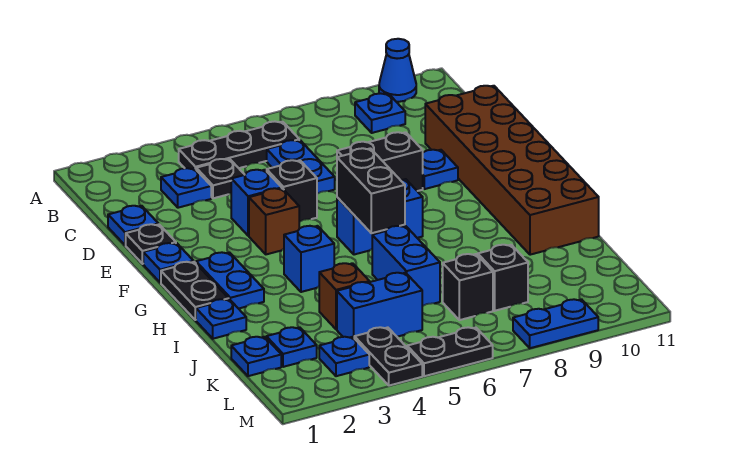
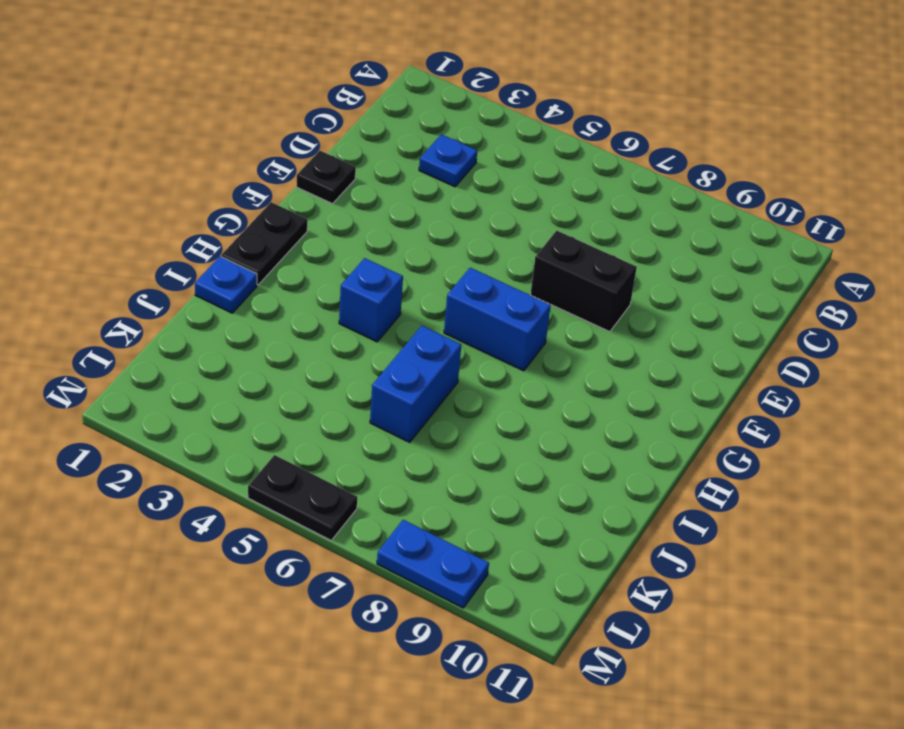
none -> blue cone A10 level 1
none -> black plate B4:B6 level 1
none -> blue plate B9 level 1
none -> black plate C4 level 1

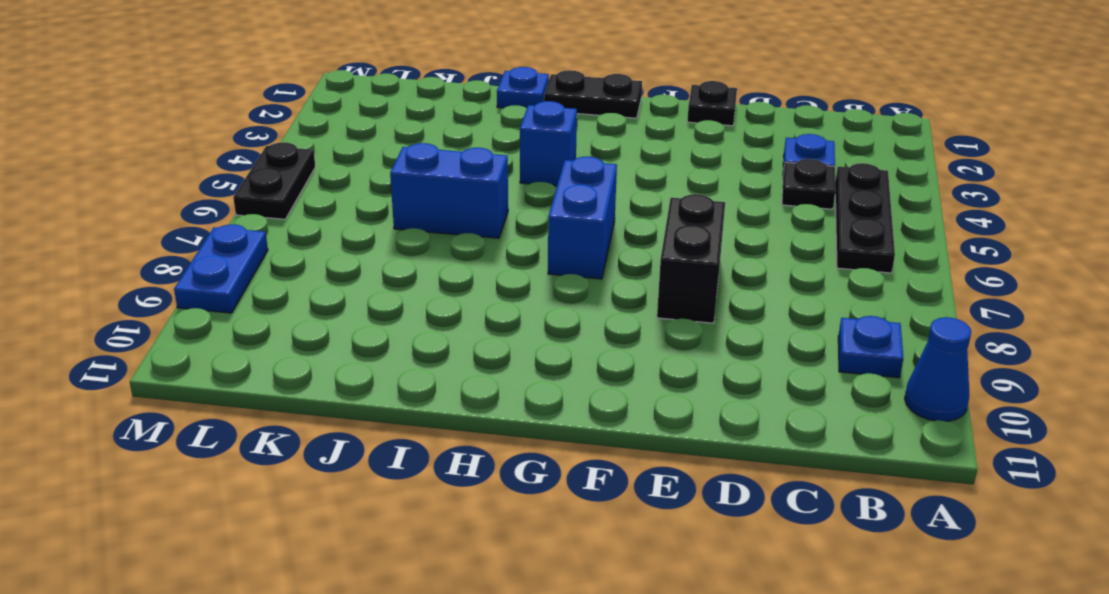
none -> blue plate C6:D6 level 1
none -> blue plate D1 level 1
none -> brown brick D10:I11 level 1
none -> blue brick E4 level 1

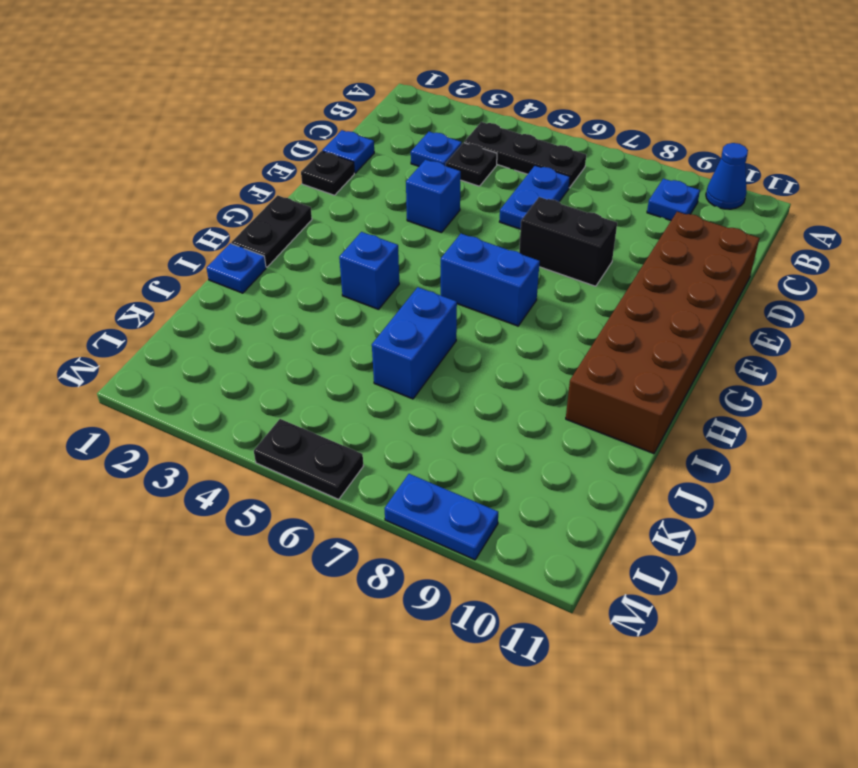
none -> black brick E5 level 1
none -> blue plate E9 level 1
none -> blue plate F1 level 1
none -> brown brick F4 level 1

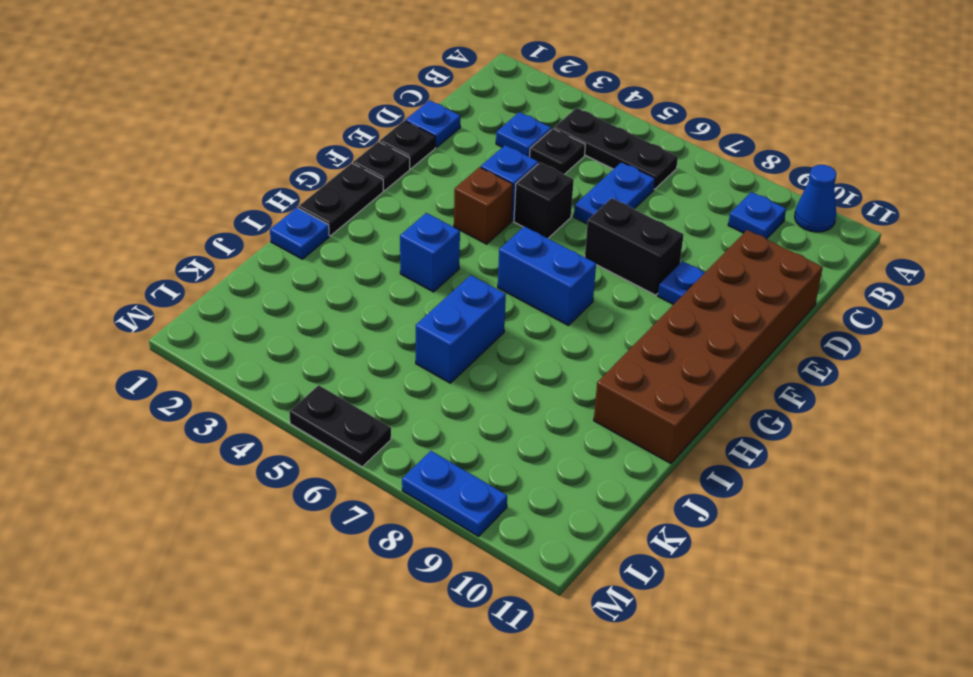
black plate F1 level 1 -> blue plate F1 level 1
none -> blue plate G2:H2 level 1
none -> brown brick J4 level 1
none -> blue plate K1 level 1
none -> blue plate K2 level 1

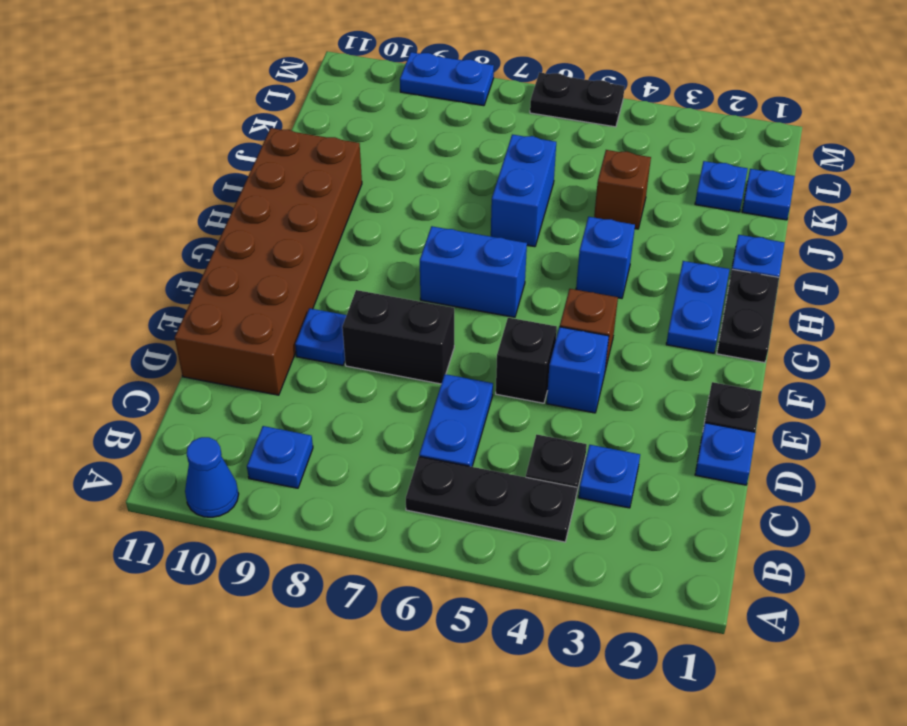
none -> blue plate F1 level 1
none -> blue brick K4:K5 level 1
none -> black brick K7 level 1
none -> black brick K8 level 1

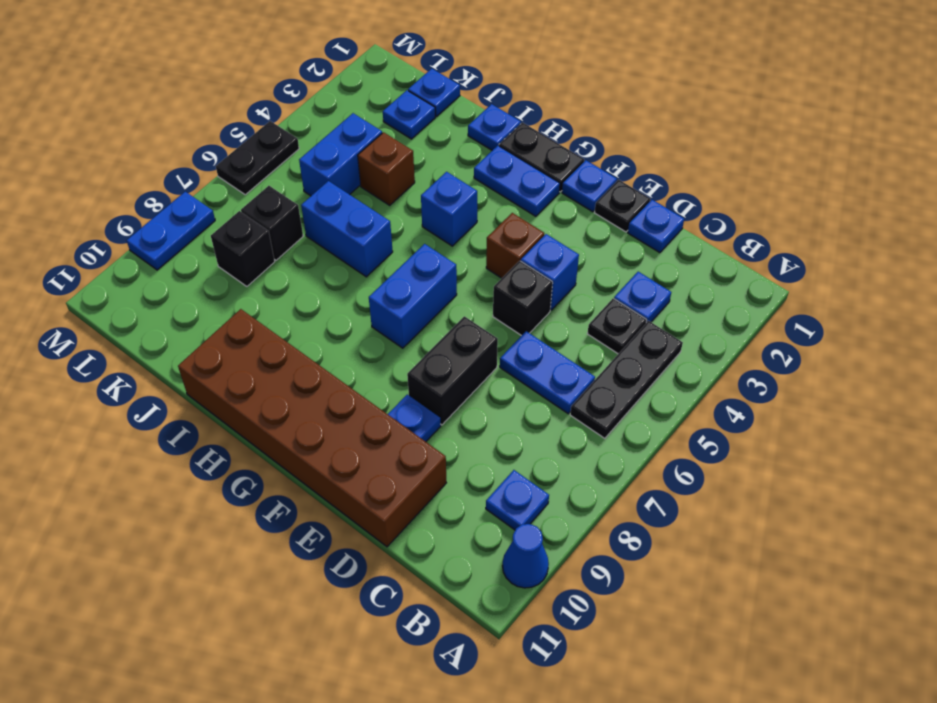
none -> blue plate L3 level 1
none -> black plate L4:M4 level 1
none -> black brick G6:H6 level 2

